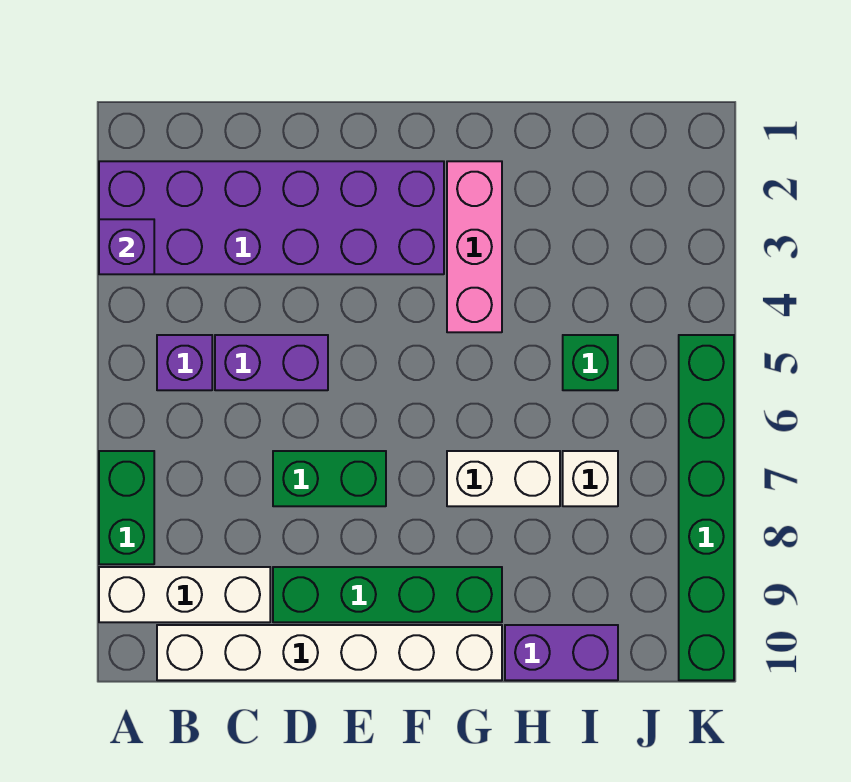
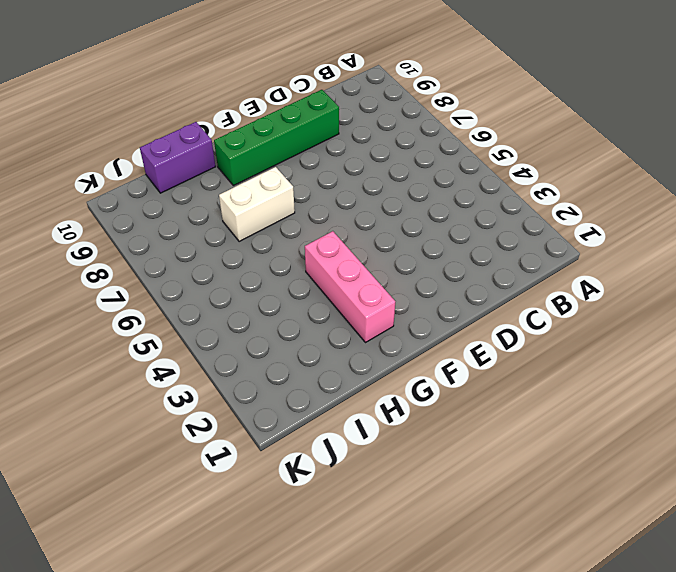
none -> purple brick A2:F3 level 1
none -> green brick A7:A8 level 1
none -> white brick A9:C9 level 1

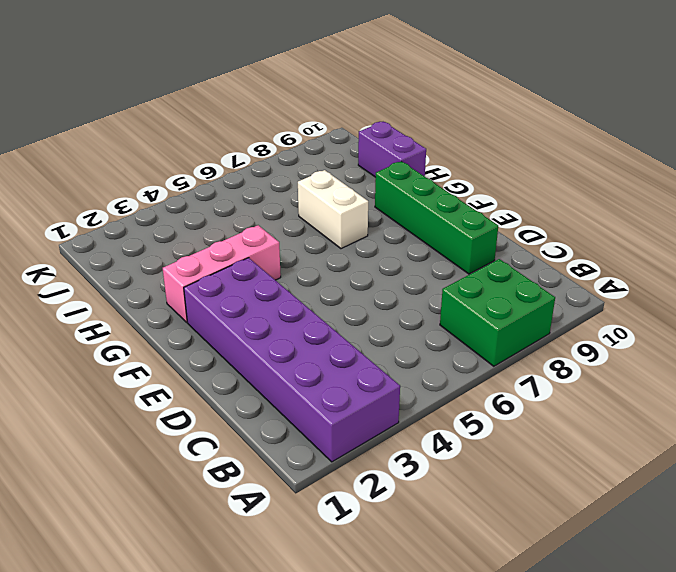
green brick A7:B8 level 1 -> green brick A7:A8 level 1
none -> white brick A9:C9 level 1
none -> purple brick B5 level 1
none -> white brick B10:G10 level 1

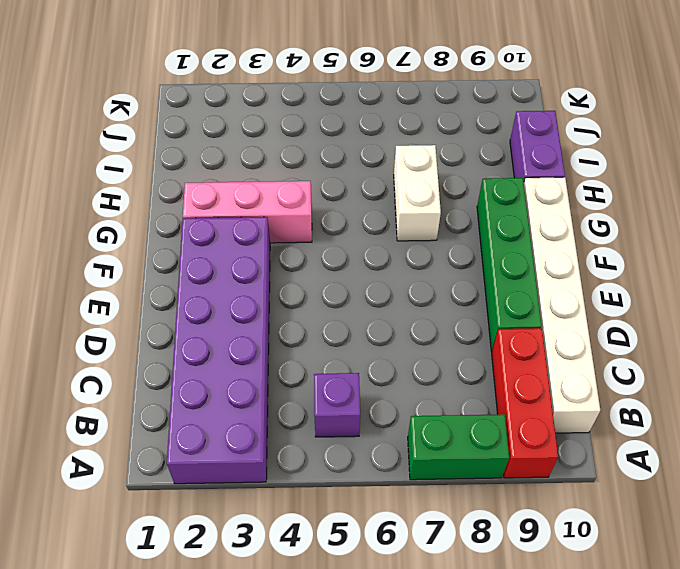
red brick A9:C9 level 1 -> white brick A9:C9 level 1
none -> purple brick C5:D5 level 1
none -> green brick D7:E7 level 1
none -> green brick I5 level 1

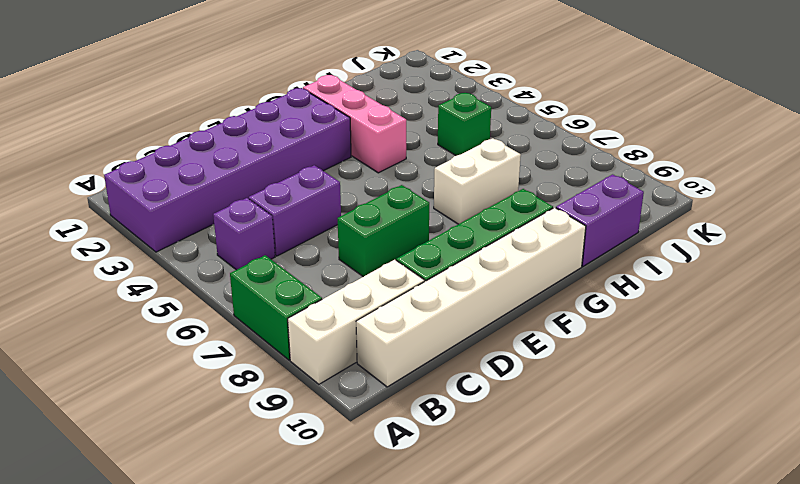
none -> white brick I7 level 1
none -> green brick K5:K10 level 1
none -> purple brick A3 level 2

